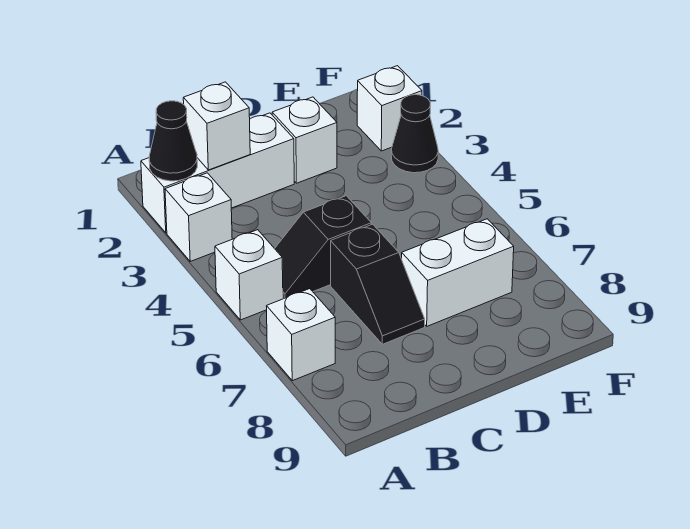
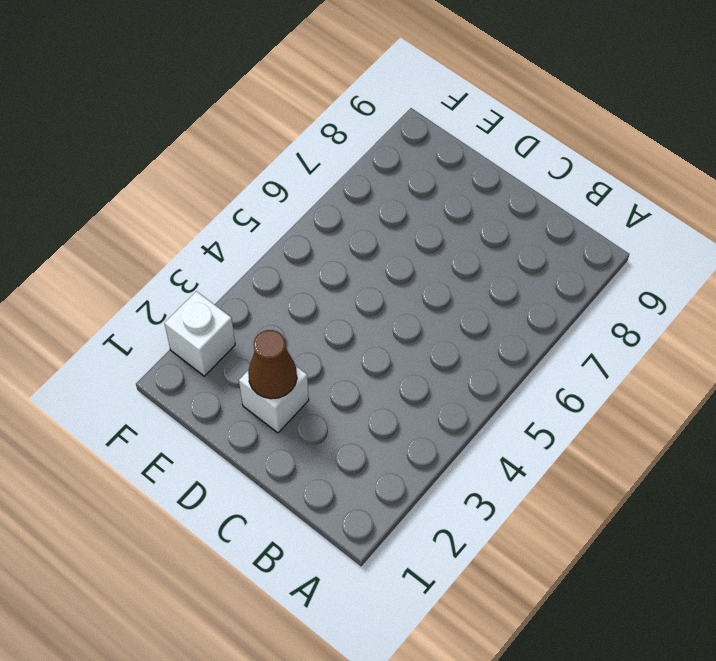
brown cone D2 level 2 -> none
none -> white brick A2:C2 level 1
none -> white brick A3 level 1
none -> white brick A5 level 1

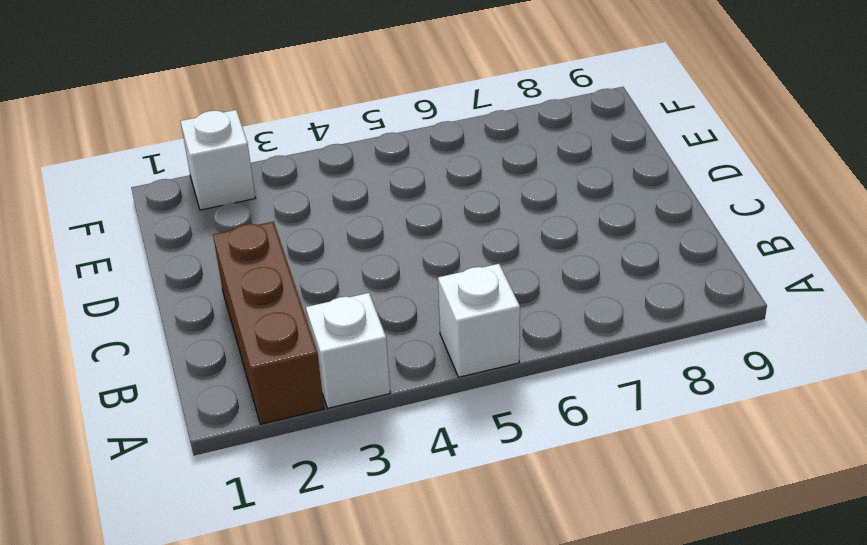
brown brick A2:C2 level 1 -> white brick A2:C2 level 1
none -> white brick A7 level 1
none -> black slope B5:C5 level 1 top C
none -> black slope C6:C7 level 1 top 6

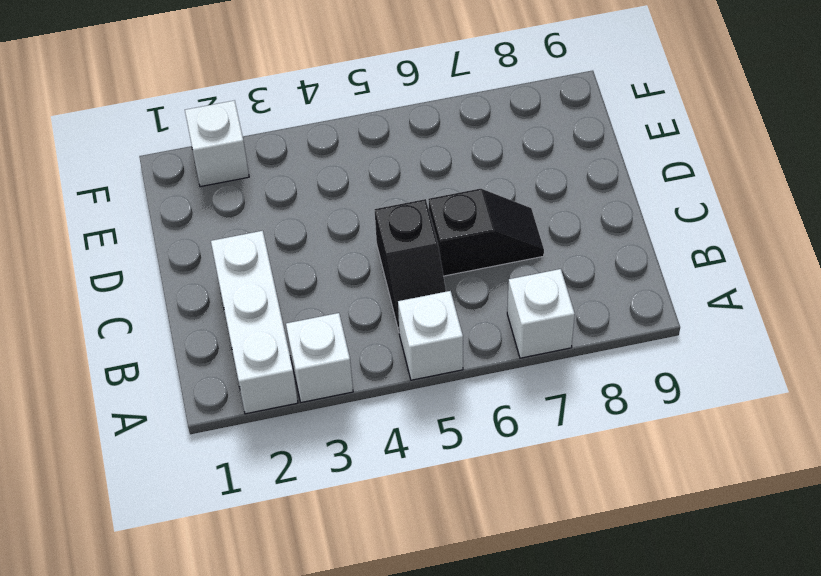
none -> white brick D2 level 1
none -> white brick D7:E7 level 1
none -> black cone F3 level 1

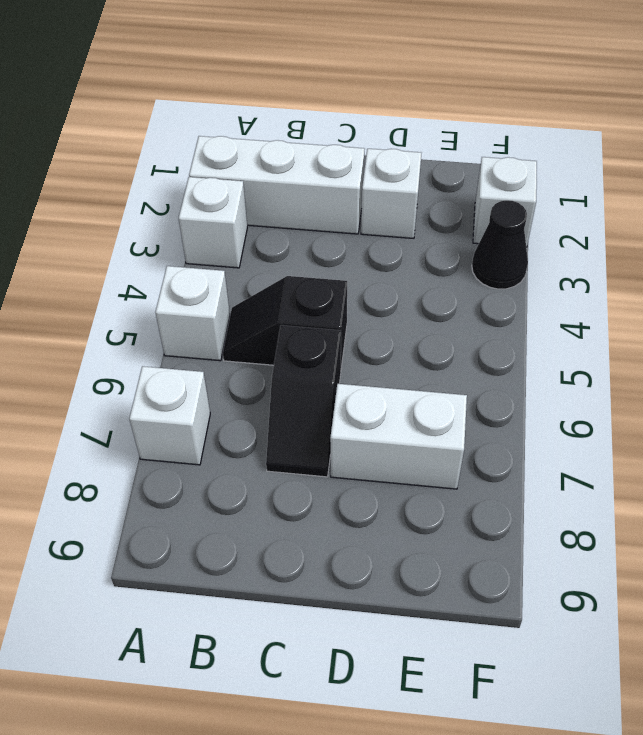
none -> black cone A2 level 2
none -> white brick B2 level 2

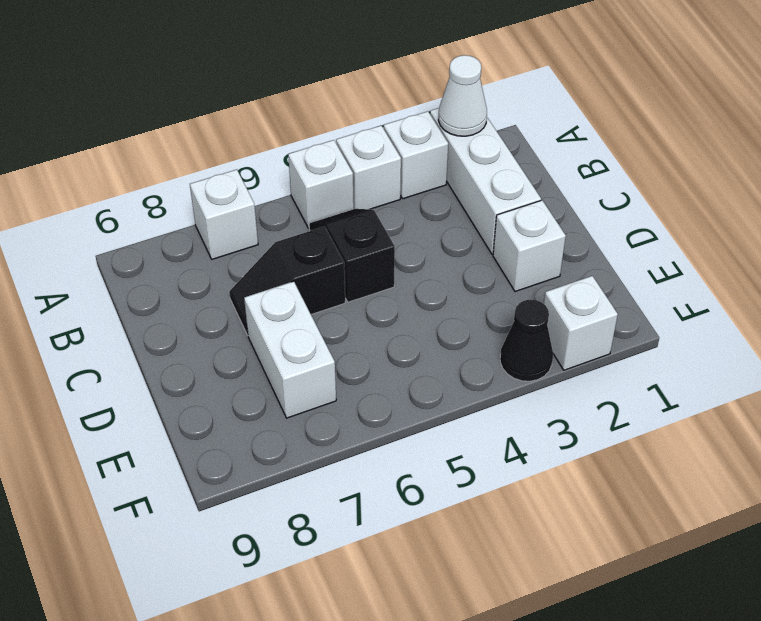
white cone A2 level 2 -> black cone A2 level 2
white brick A4 level 1 -> white brick B2 level 2

